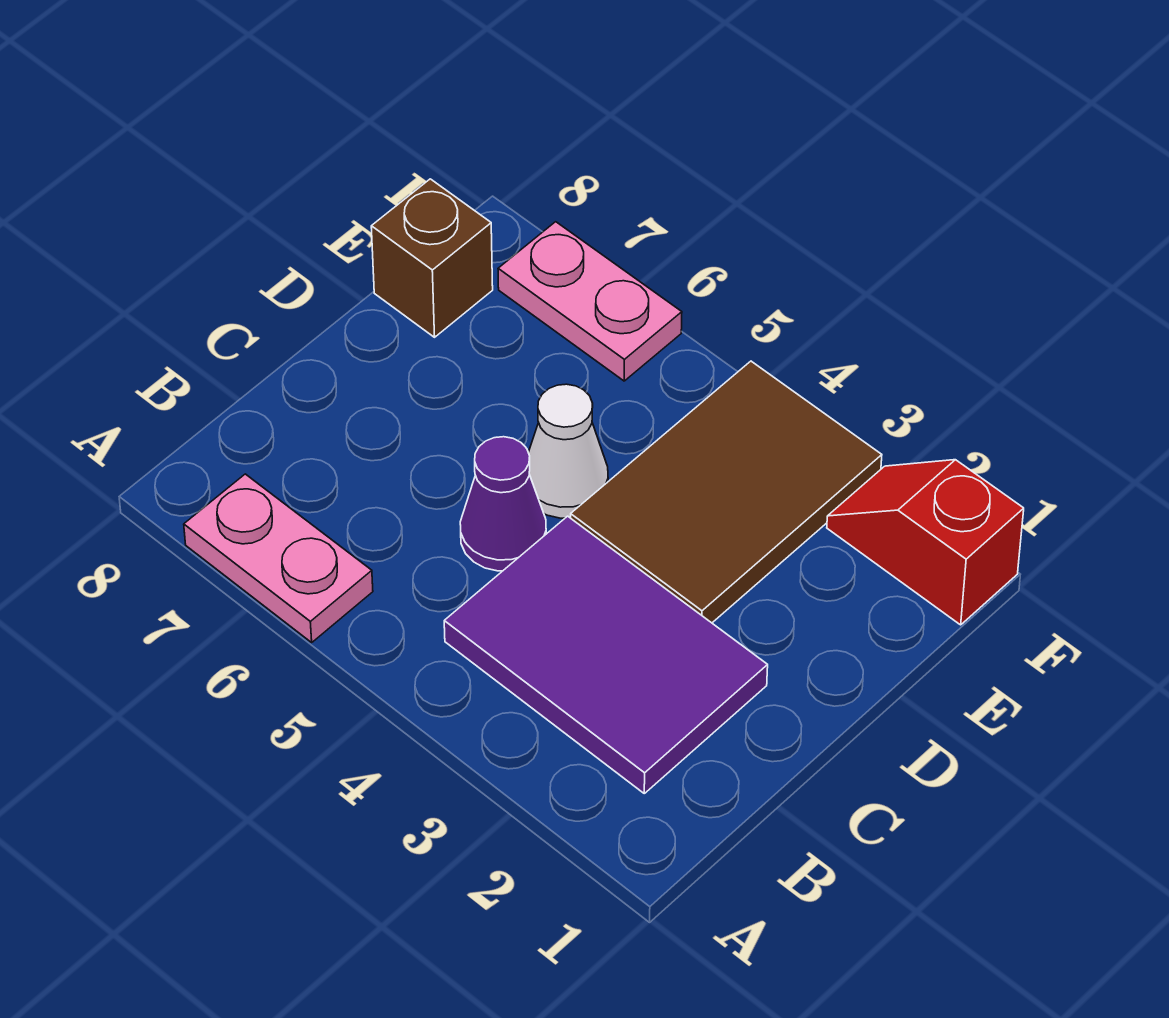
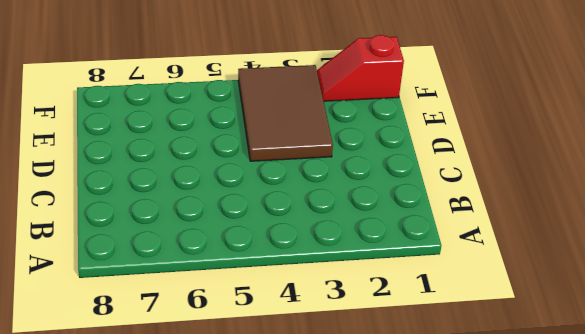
none -> pink plate A6:A7 level 1
none -> purple tile B2:C4 level 1

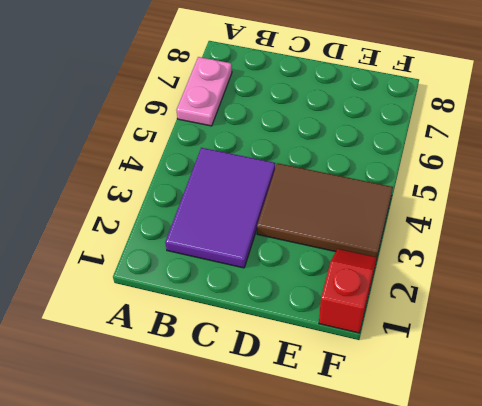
none -> purple cone C5 level 1
none -> white cone D5 level 1

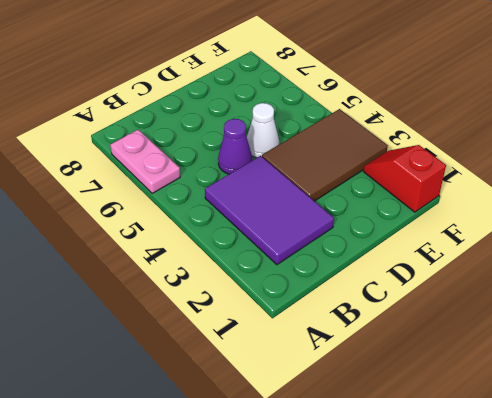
none -> brown brick E8 level 1
none -> pink plate F6:F7 level 1

